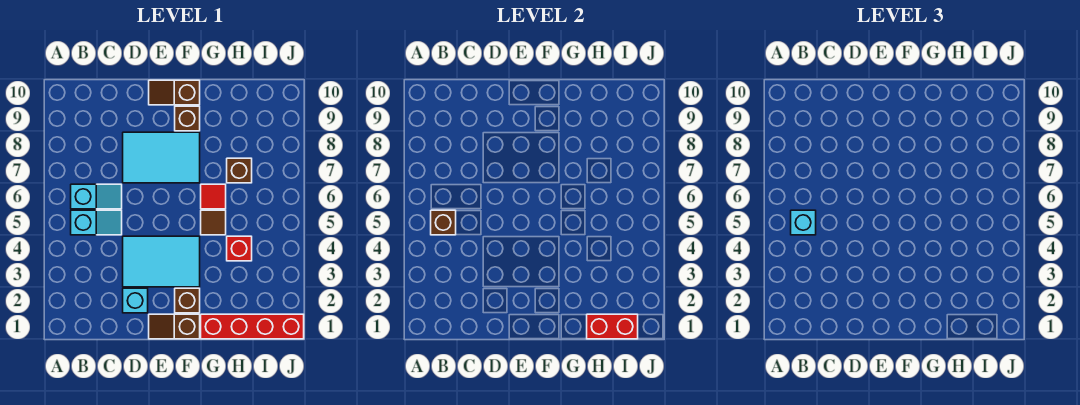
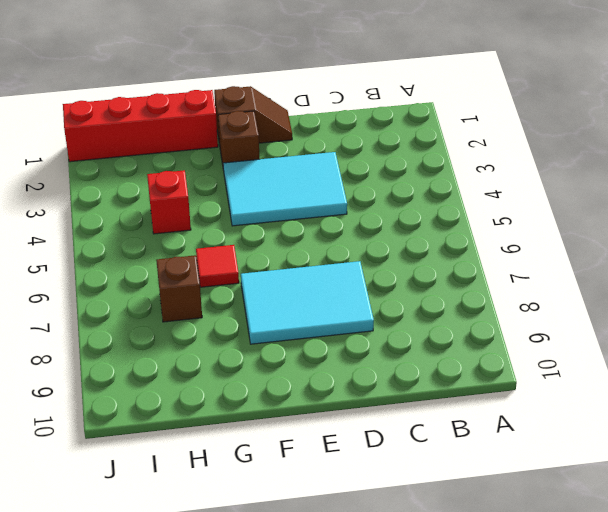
none -> cyan slope B5:C5 level 1 top B
none -> cyan slope B6:C6 level 1 top B
none -> cyan brick D2 level 1

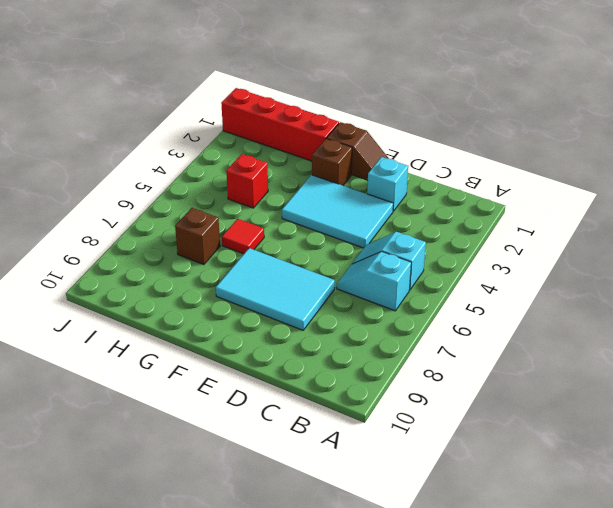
none -> brown slope E10:F10 level 1 top F
none -> brown brick F9 level 1
none -> brown tile G5 level 1

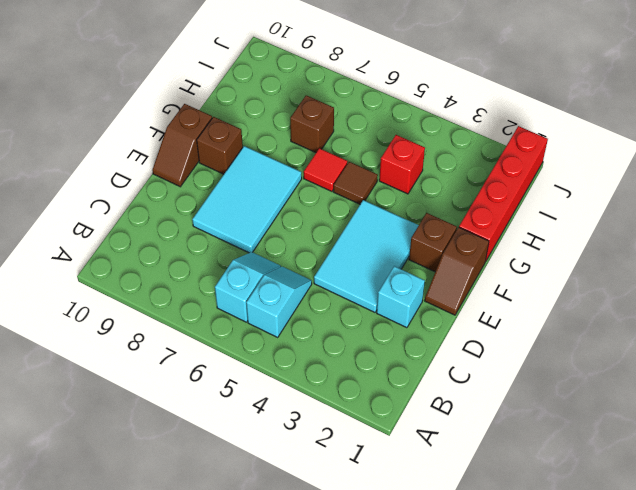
none -> brown brick B5 level 2
none -> red brick H1:I1 level 2
none -> cyan brick B5 level 3

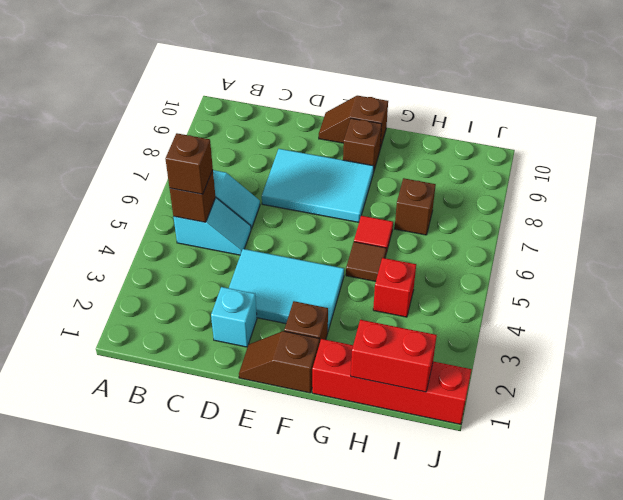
brown brick B5 level 3 -> cyan brick B5 level 3

